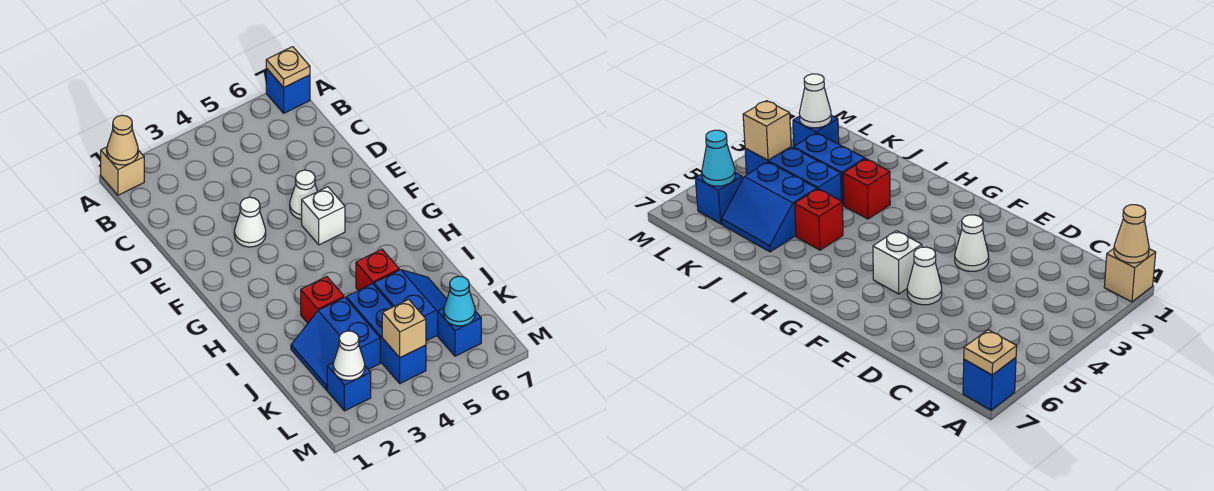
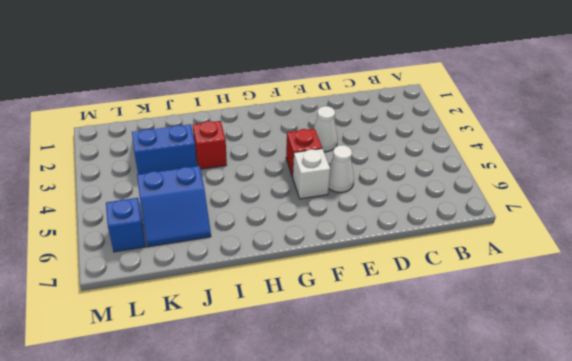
red brick F4 level 1 -> red brick I5 level 1
none -> tan brick A1 level 1
none -> blue brick A7 level 1
none -> blue brick J4:L4 level 1

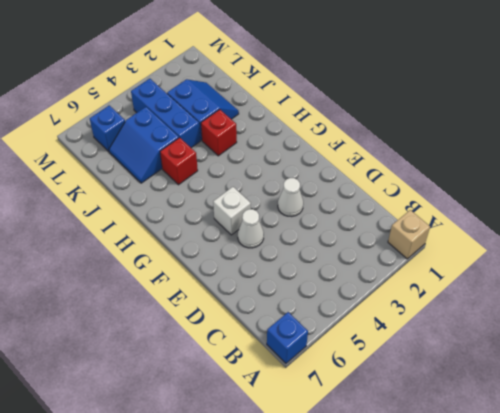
none -> blue brick L2 level 1
none -> tan cone A1 level 2
none -> tan plate A7 level 2

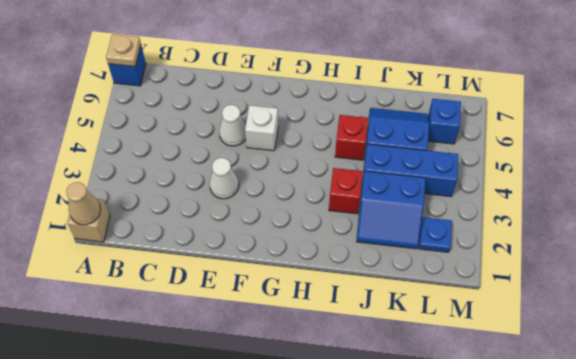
blue plate L2 level 1 -> blue brick L2 level 1
none -> white cone L2 level 2
none -> tan brick L4 level 2
none -> cyan cone L6 level 2

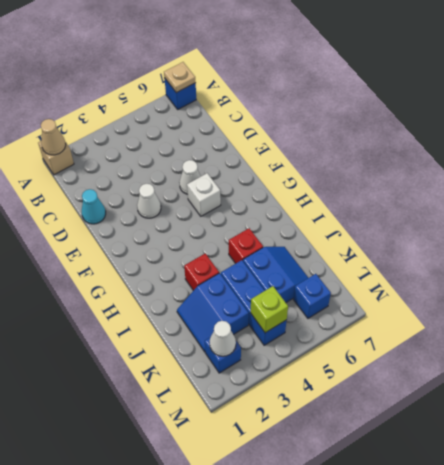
cyan cone D1 level 1 -> cyan cone L6 level 2
lime brick L4 level 2 -> tan brick L4 level 2

